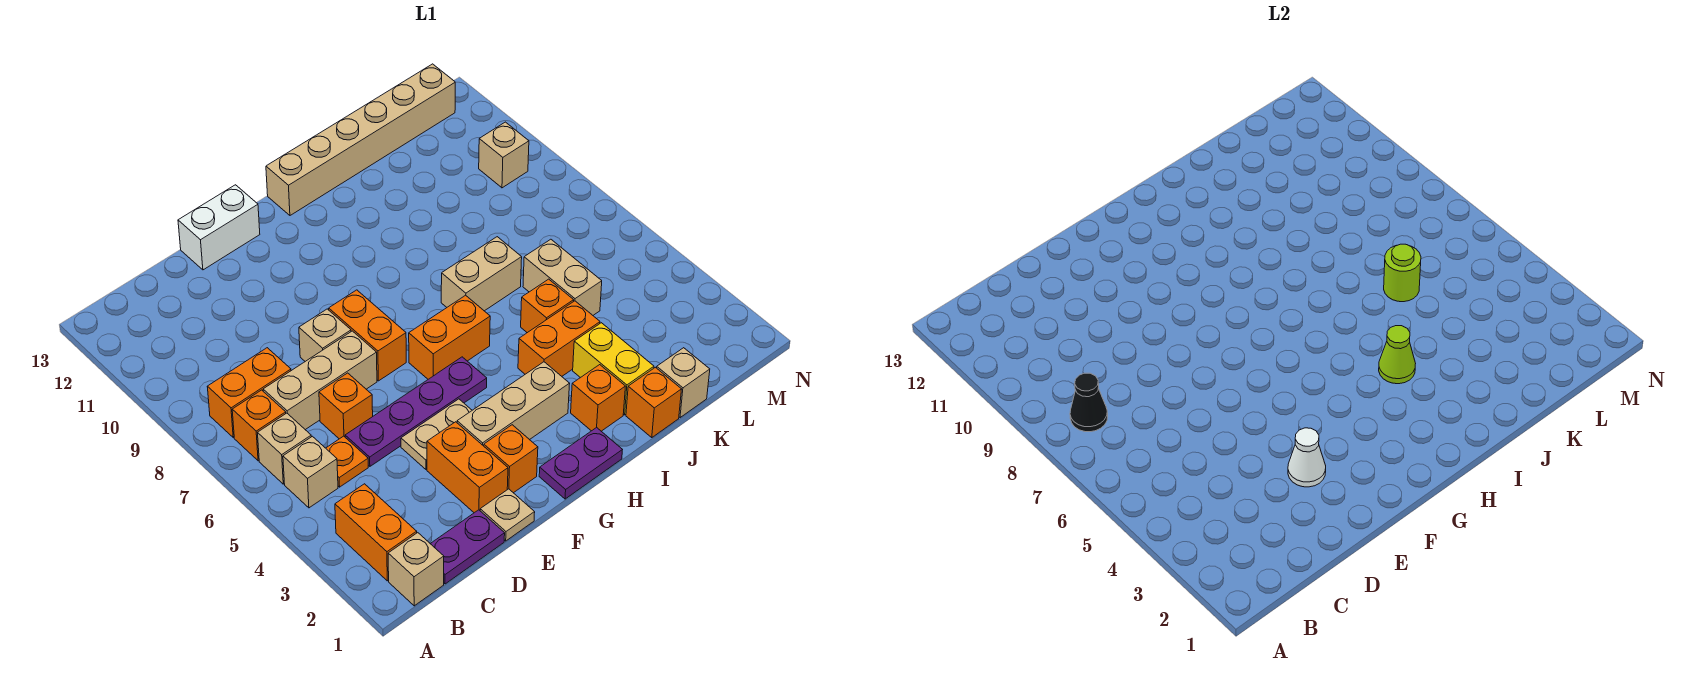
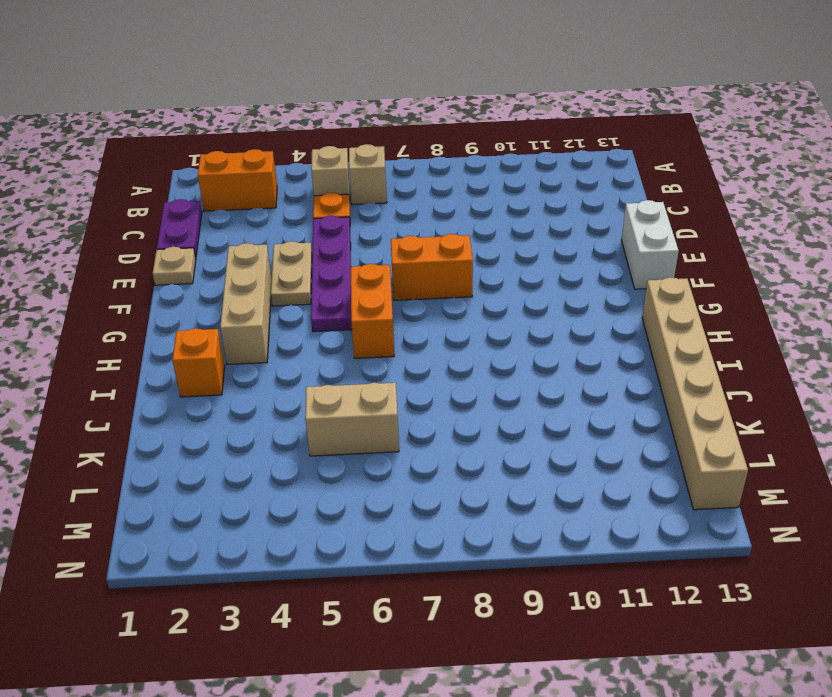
none -> tan brick B1 level 1
none -> orange brick B7 level 1
none -> orange brick B8:C8 level 1
none -> tan brick C7:E7 level 1

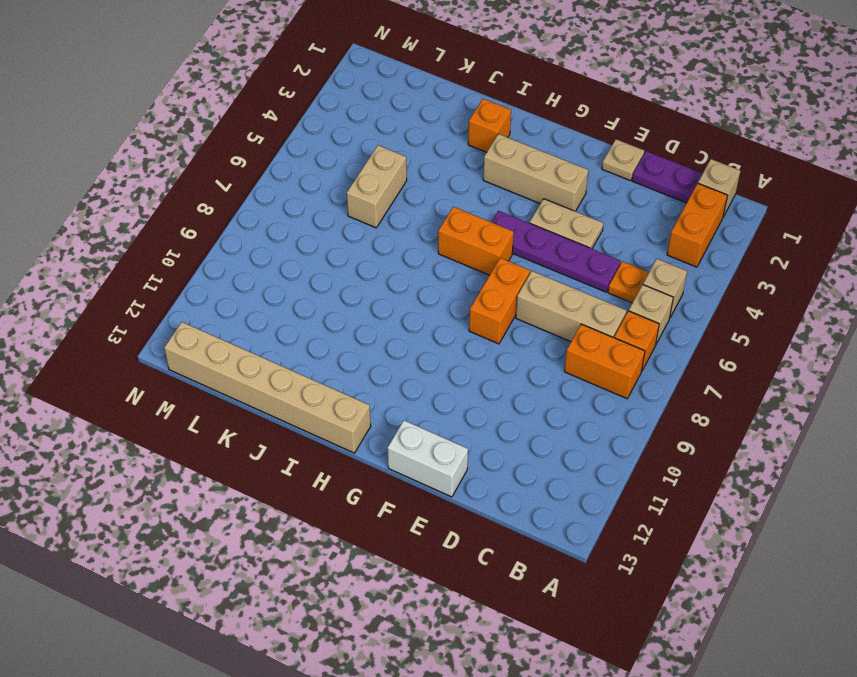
none -> orange brick D6 level 1
none -> orange brick E2:E3 level 1
none -> tan brick E8 level 1
none -> orange brick F2 level 1

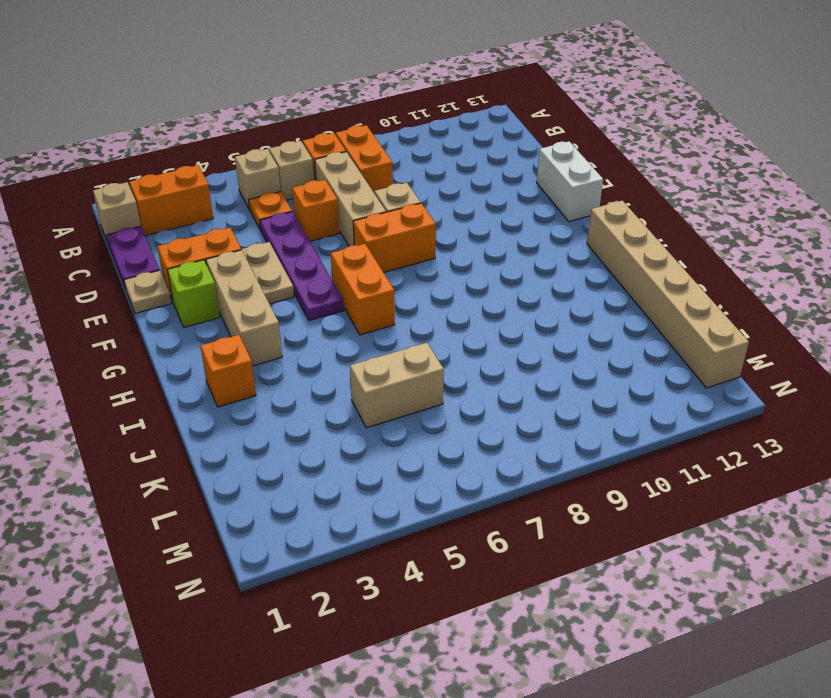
lime brick F2 level 1 -> orange brick F2 level 1
none -> purple plate G1:H1 level 1
none -> orange brick I4:J4 level 1
none -> tan brick I7:J7 level 1
none -> orange brick J1 level 1

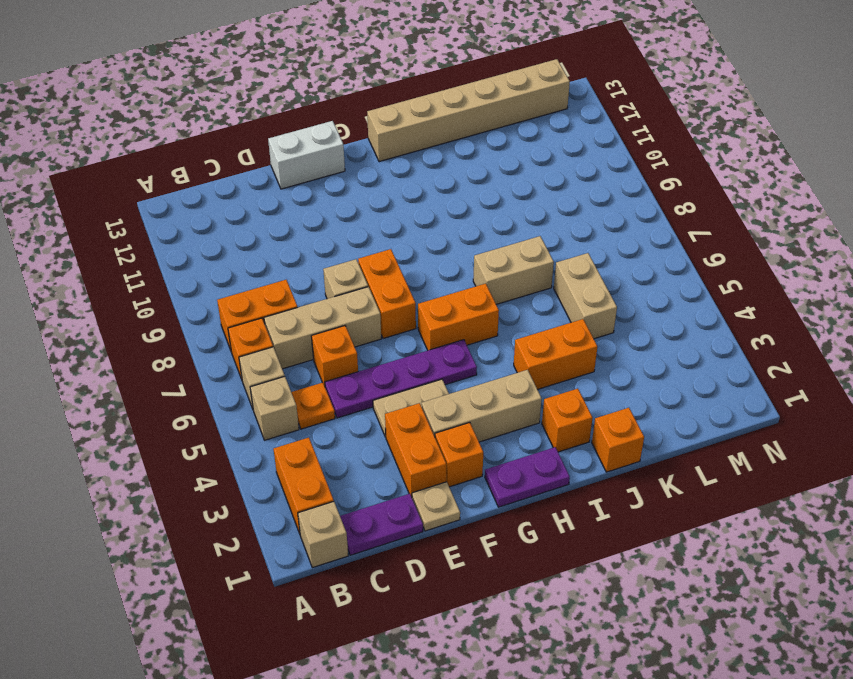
none -> yellow brick J2:J3 level 1
none -> orange brick J5 level 1
none -> tan brick K1 level 1
none -> tan brick M10 level 1

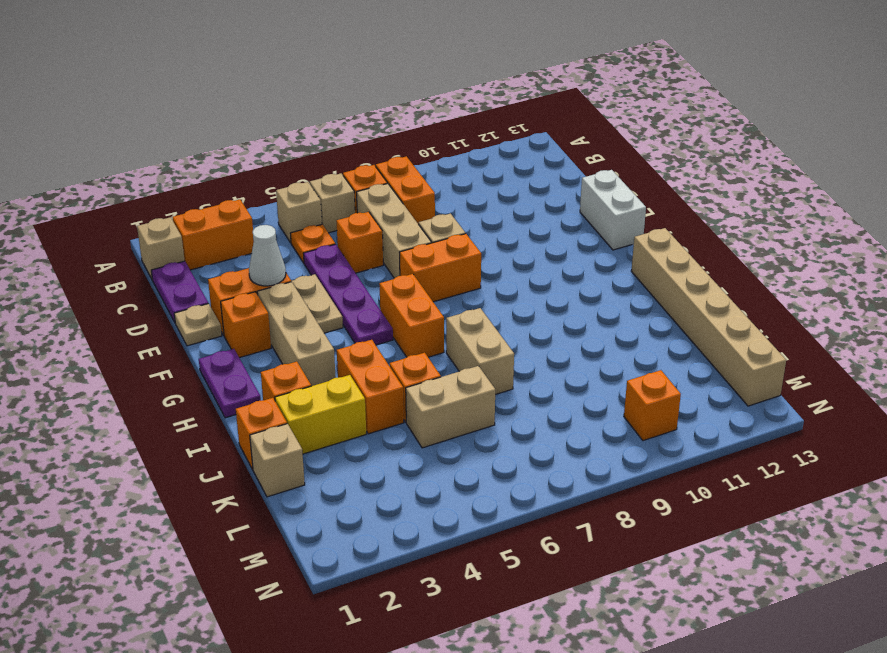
orange brick M10 level 1 -> tan brick M10 level 1
none -> black cone B8 level 2
none -> lime cone I4 level 2
none -> lime round brick K6 level 2

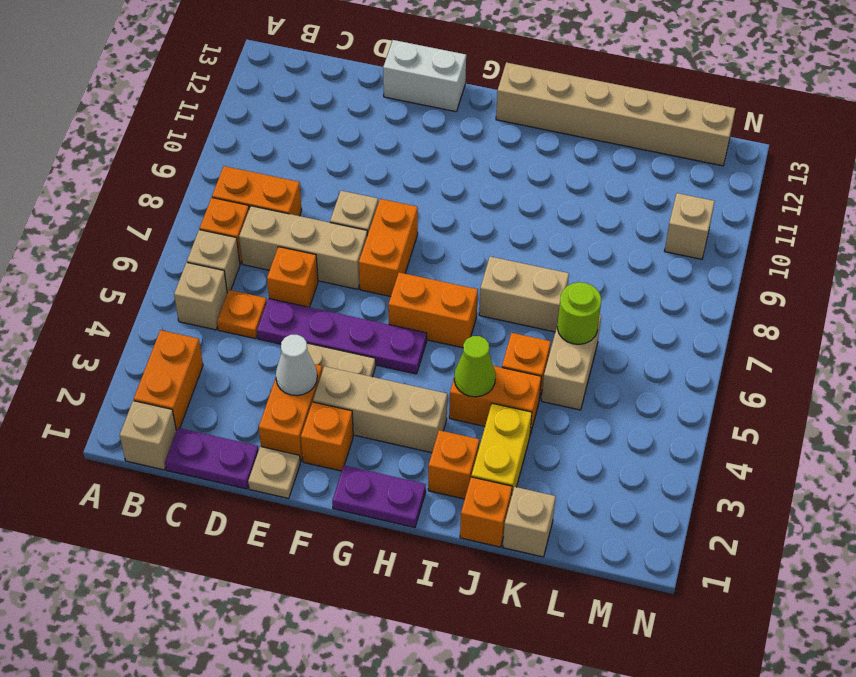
none -> black cone B8 level 2

